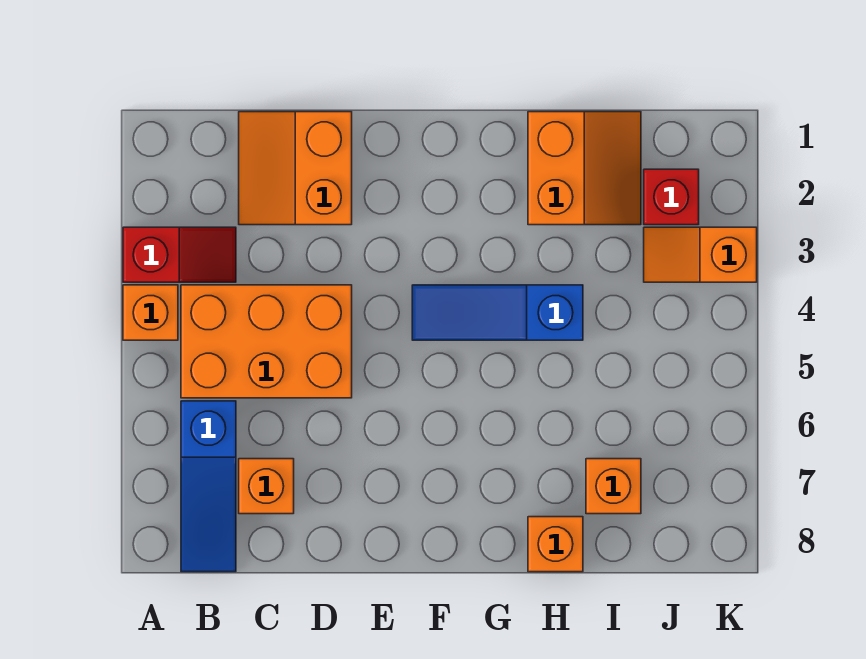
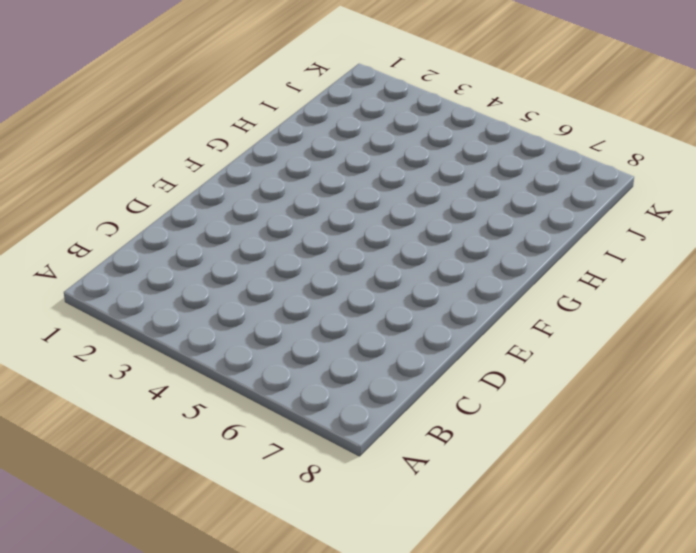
none -> red slope A3:B3 level 1 top A
none -> orange brick A4 level 1
none -> orange brick B4:D5 level 1

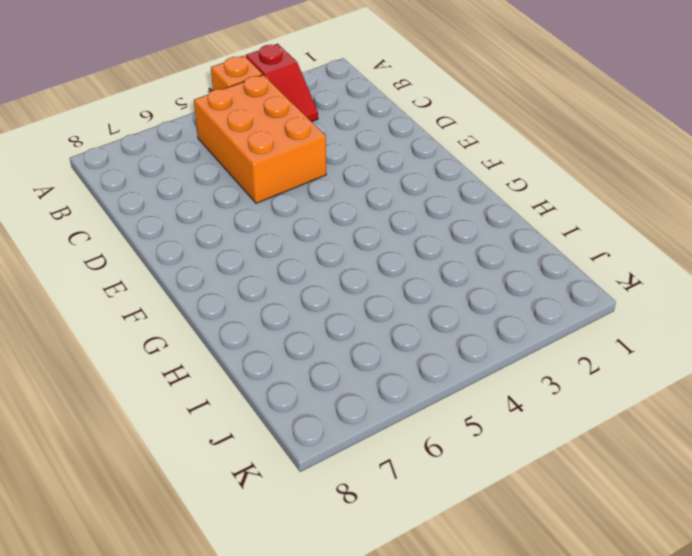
none -> blue slope B6:B8 level 1 top 6
none -> orange slope C1:D2 level 1 top D
none -> orange brick C7 level 1

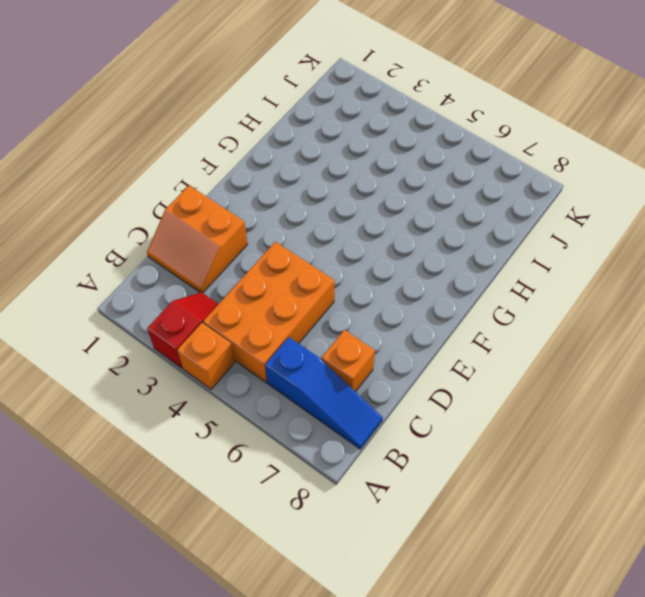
none -> blue slope F4:H4 level 1 top H
none -> orange slope H1:I2 level 1 top H
none -> orange brick H8 level 1

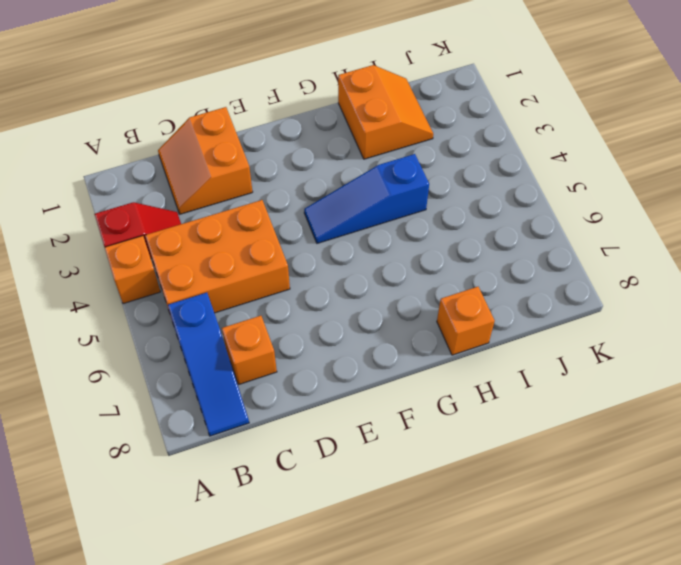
none -> orange brick I7 level 1
none -> red brick J2 level 1
none -> orange slope J3:K3 level 1 top K

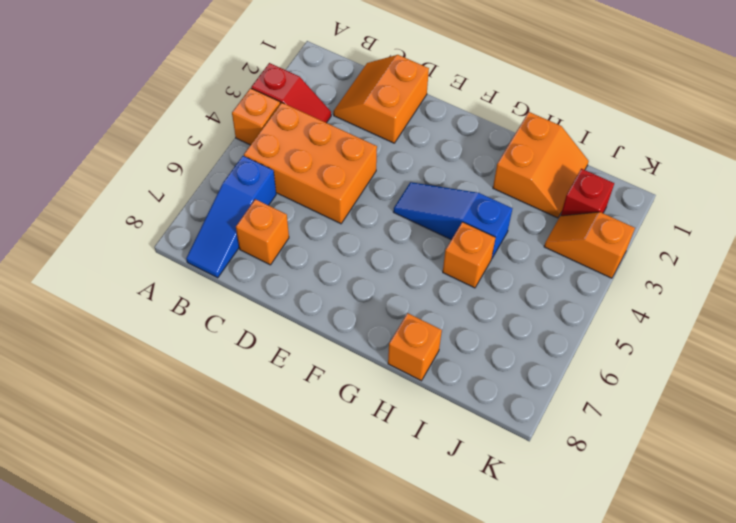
orange brick H5 level 1 -> orange brick I7 level 1

